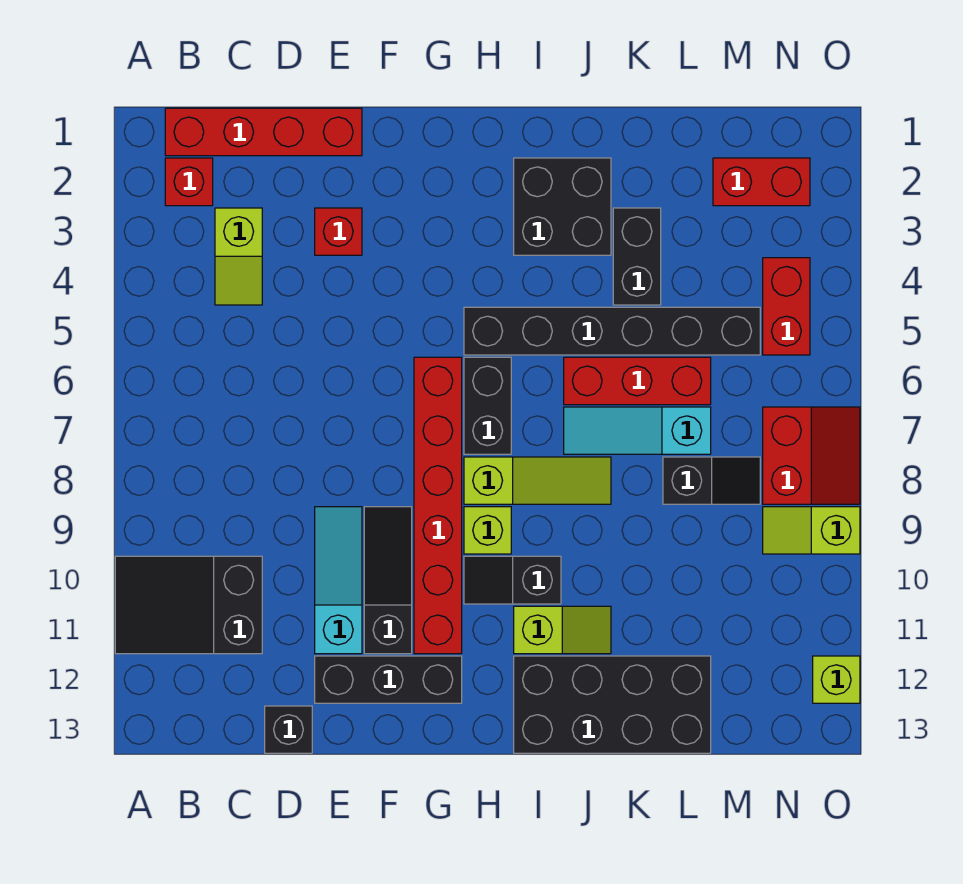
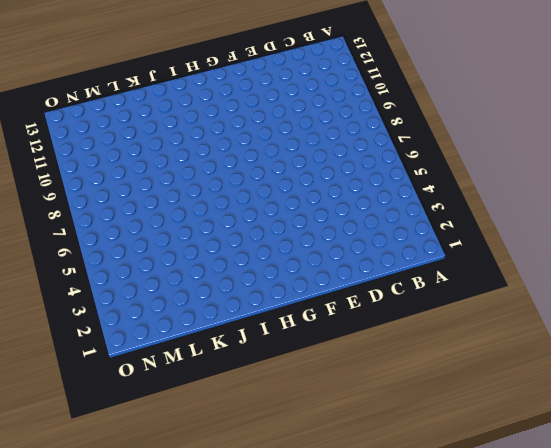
none -> black slope A10:C11 level 1 top C
none -> red brick B1:E1 level 1
none -> red brick B2 level 1

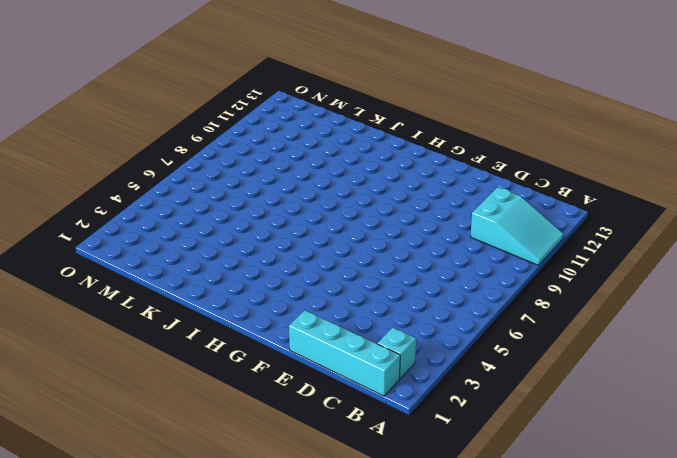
cyan slope A10:C11 level 1 top C -> black slope A10:C11 level 1 top C
cyan brick B1:E1 level 1 -> red brick B1:E1 level 1
cyan brick B2 level 1 -> red brick B2 level 1
none -> lime slope C3:C4 level 1 top 3
none -> black brick D13 level 1
none -> red brick E3 level 1

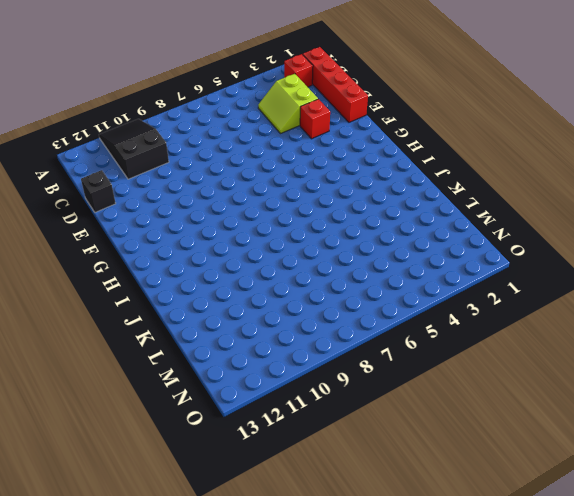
lime slope C3:D4 level 1 top 3 -> lime slope C3:C4 level 1 top 3
none -> cyan slope E9:E11 level 1 top 11
none -> black brick E12:G12 level 1
none -> black slope F9:F11 level 1 top 11

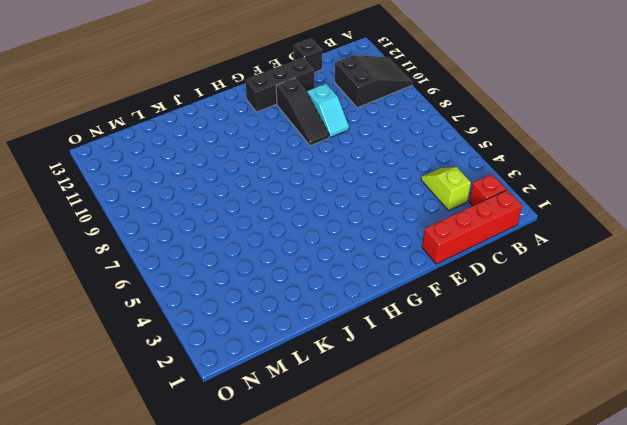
cyan slope E9:E10 level 1 top 10 -> cyan slope E9:E11 level 1 top 11
none -> red brick E3 level 1
none -> red brick G6:G11 level 1
none -> black brick H5:M5 level 1

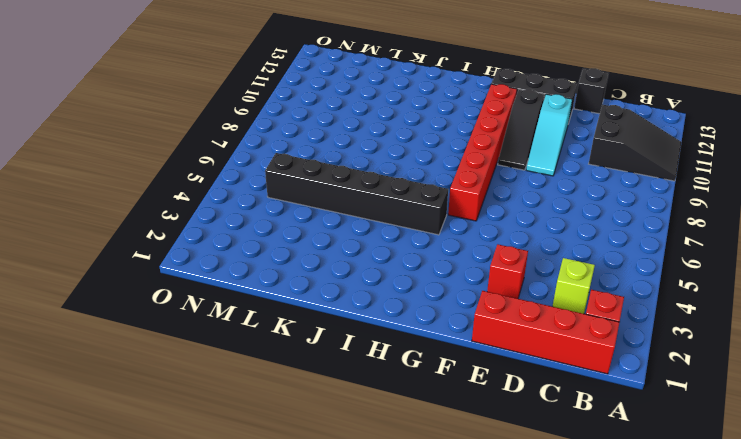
none -> black brick H6:H7 level 1
none -> lime slope H8:J8 level 1 top H
none -> lime brick H9 level 1

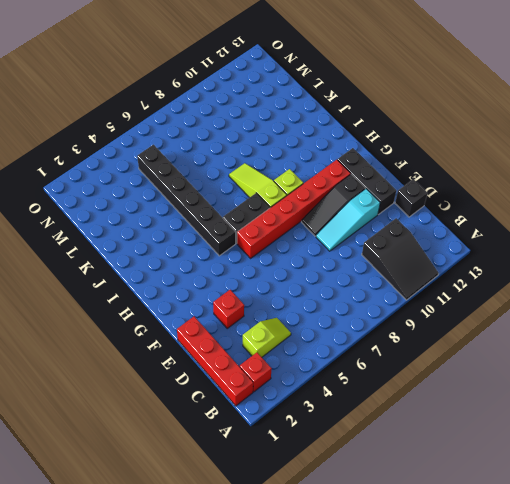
none -> black slope H10:I10 level 1 top I
none -> black brick I2:J3 level 1
none -> lime slope I11:J11 level 1 top I

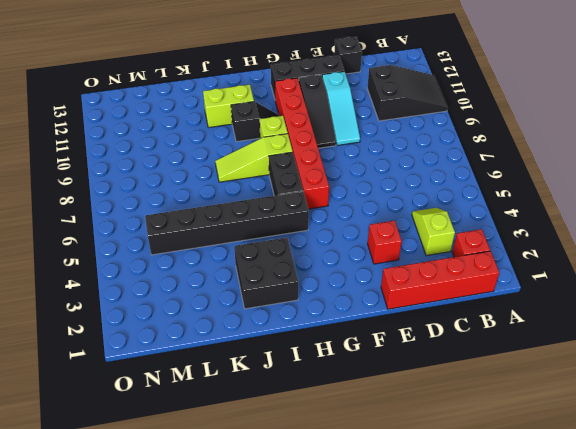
lime brick I11:J11 level 1 -> lime slope I11:J11 level 1 top I
none -> black brick I12:L13 level 1
none -> red brick J6:L6 level 1
none -> cyan slope J7:L7 level 1 top L

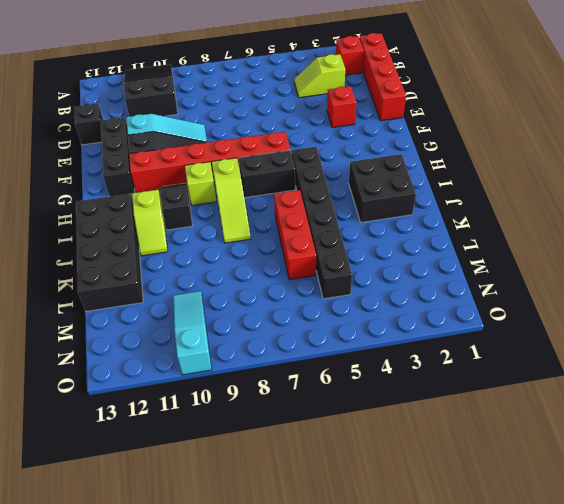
cyan slope M10:O10 level 1 top O -> cyan slope J7:L7 level 1 top L
none -> black brick K3:K4 level 1
none -> black slope L8:M8 level 1 top L
none -> red brick M2:N2 level 1

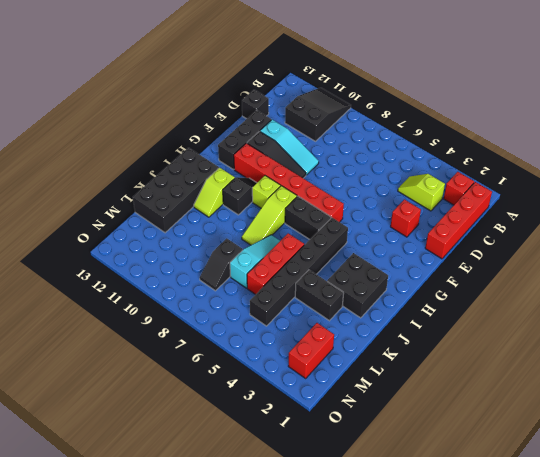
none -> red brick N4:N5 level 1
none -> red slope N7:O8 level 1 top N
none -> lime slope N9:O9 level 1 top O

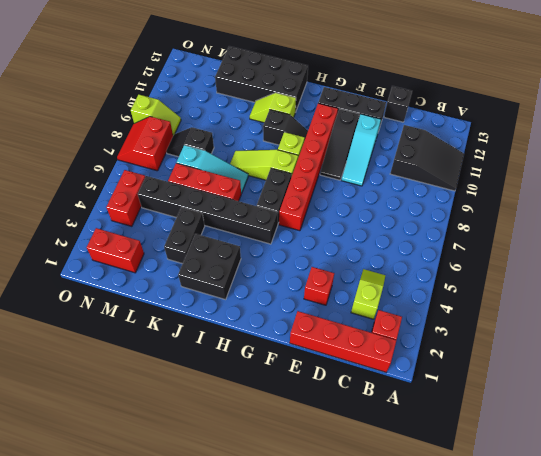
none -> lime brick O12 level 1

